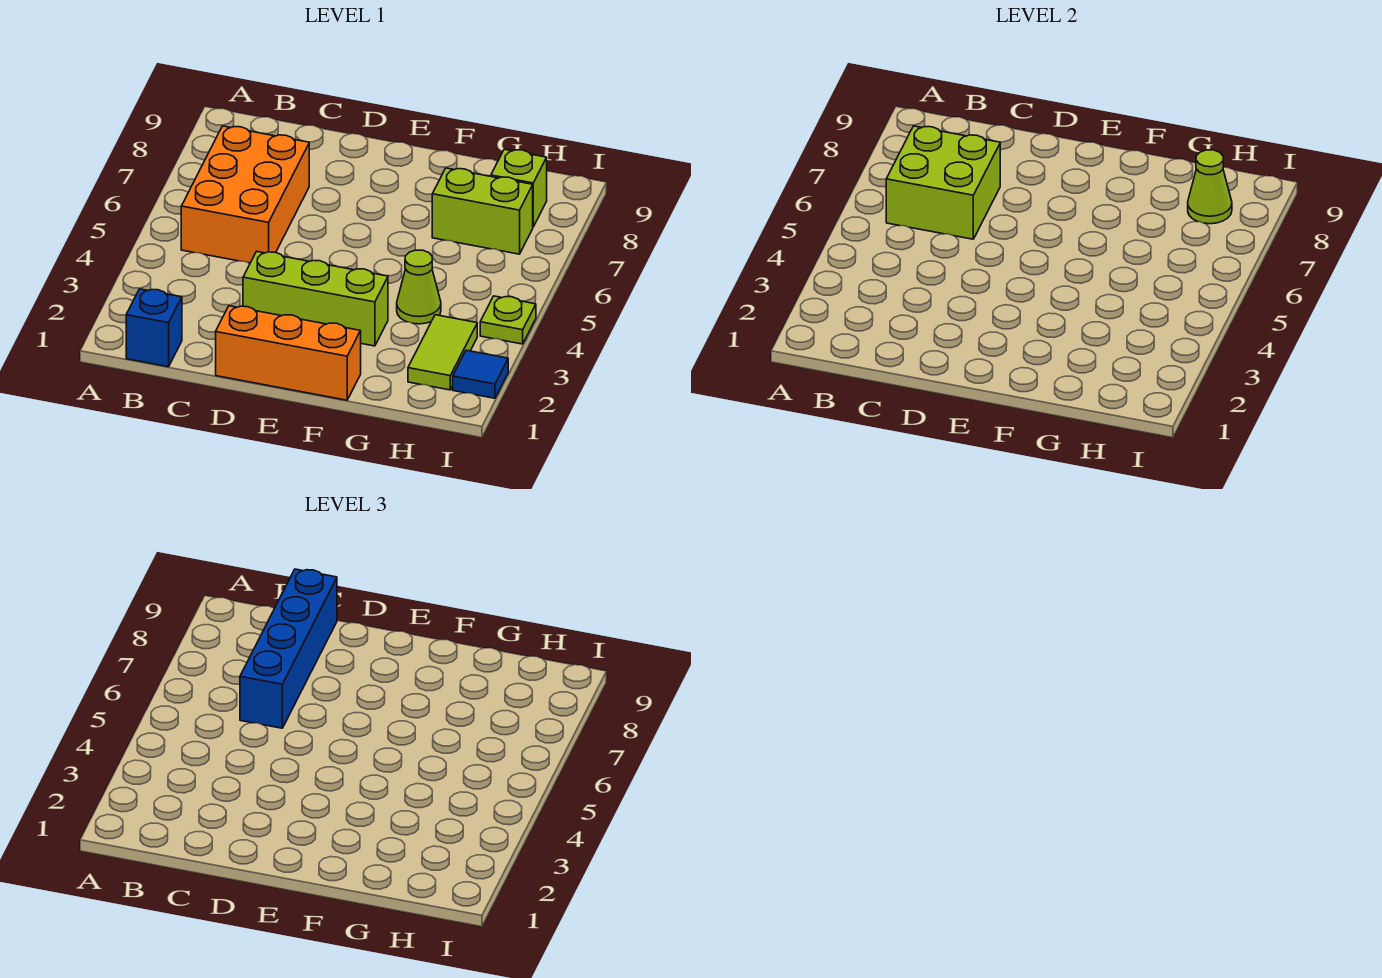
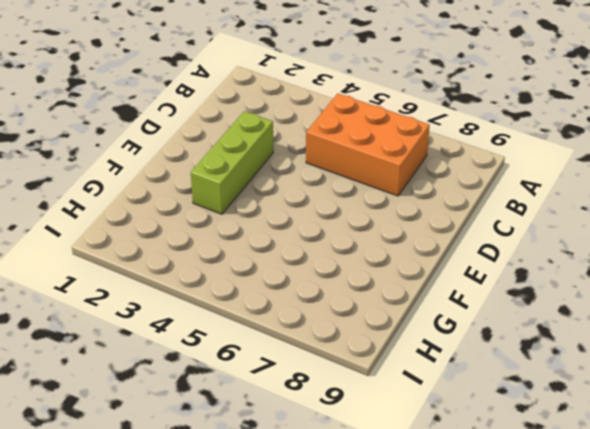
none -> blue brick B1 level 1
none -> orange brick D1:F1 level 1
none -> lime cone G4 level 1

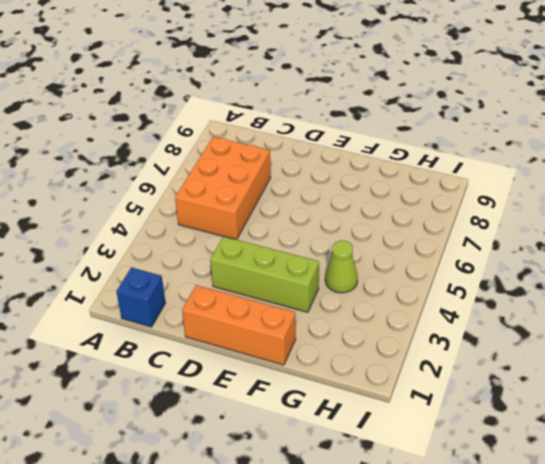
none -> lime brick G7:H7 level 1
none -> lime tile H2:H3 level 1
none -> lime brick H8 level 1

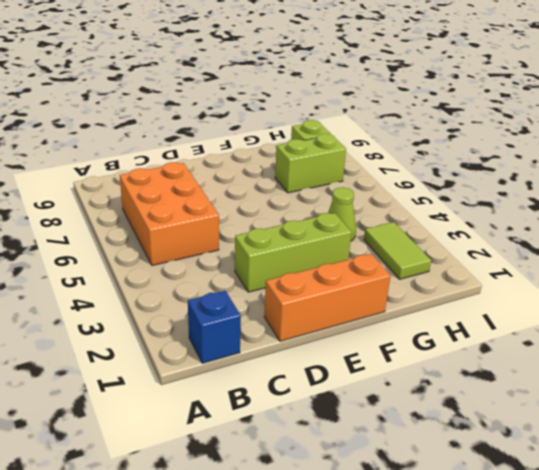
none -> blue tile I2 level 1
none -> lime plate I4 level 1
none -> lime brick B6:C7 level 2

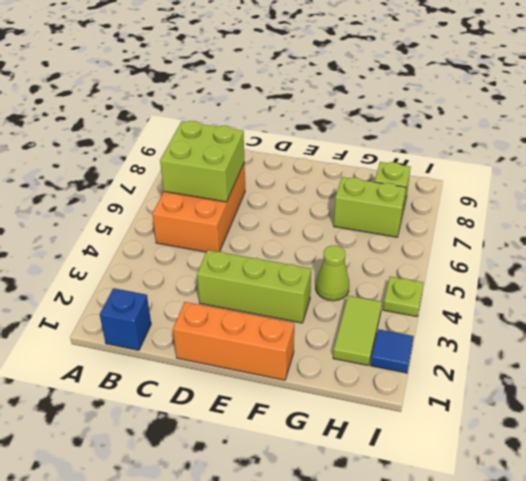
none -> lime cone H8 level 2
none -> blue brick C6:C9 level 3

